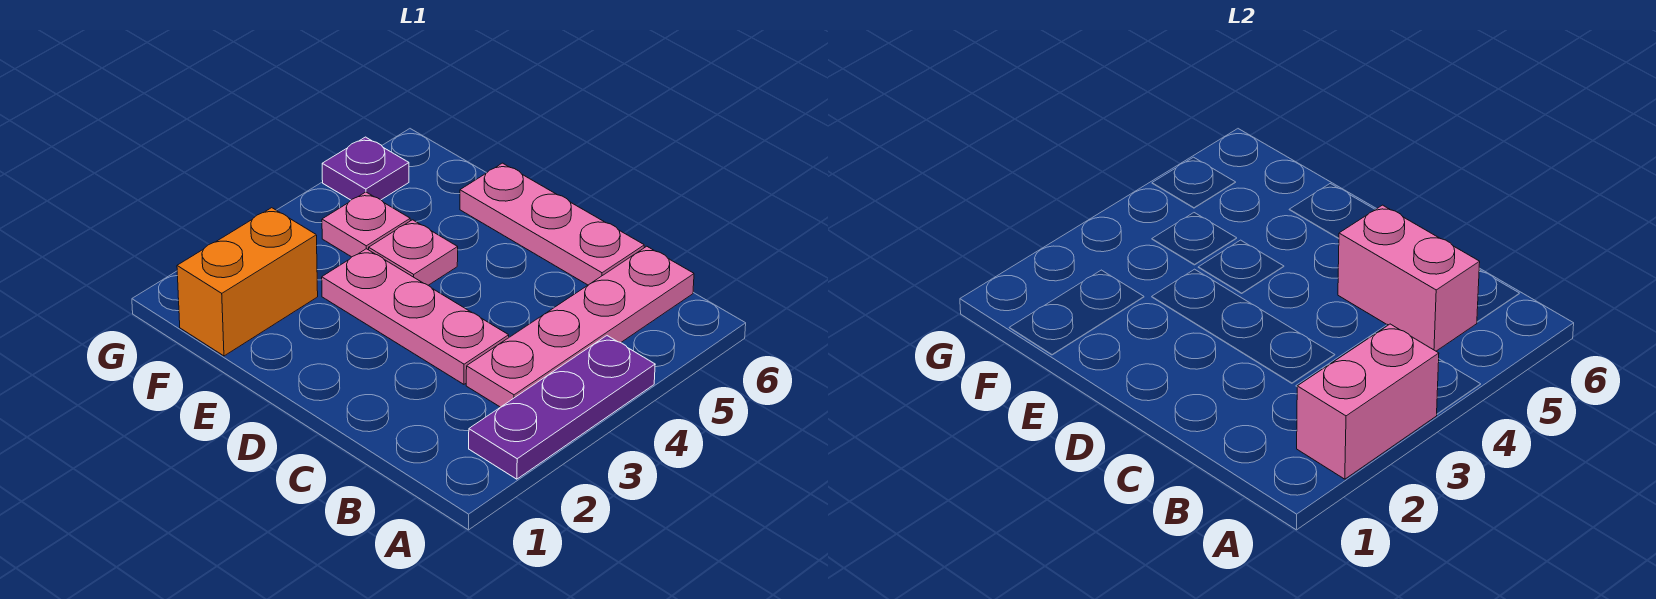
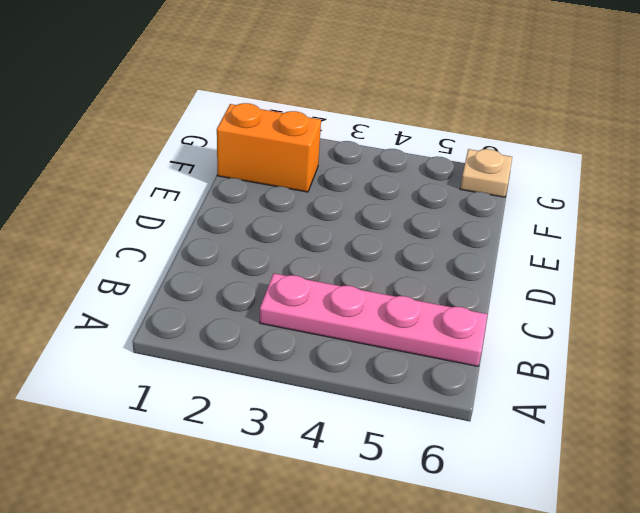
tan plate G6 level 1 -> none
none -> purple plate A2:A4 level 1
none -> pink plate C3:E3 level 1

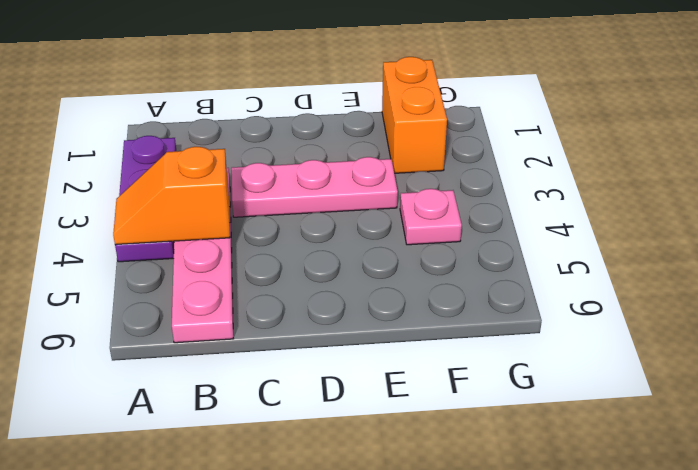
orange slope A4:B4 level 2 top B -> none
none -> pink plate C6:E6 level 1
none -> pink plate E4 level 1

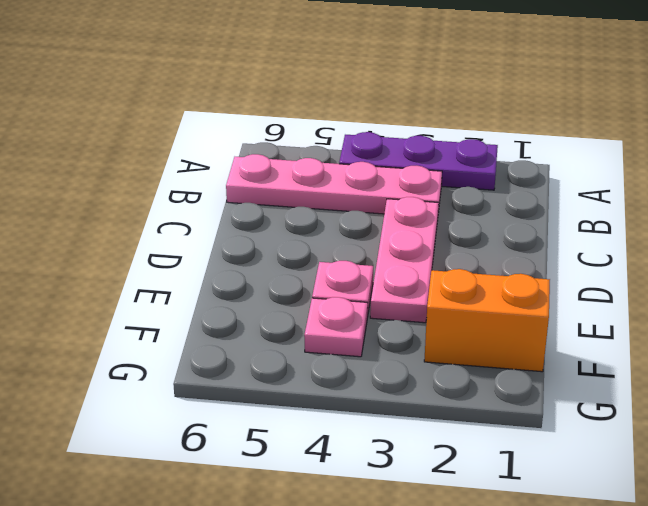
none -> pink plate C6:E6 level 1
none -> purple plate G5 level 1

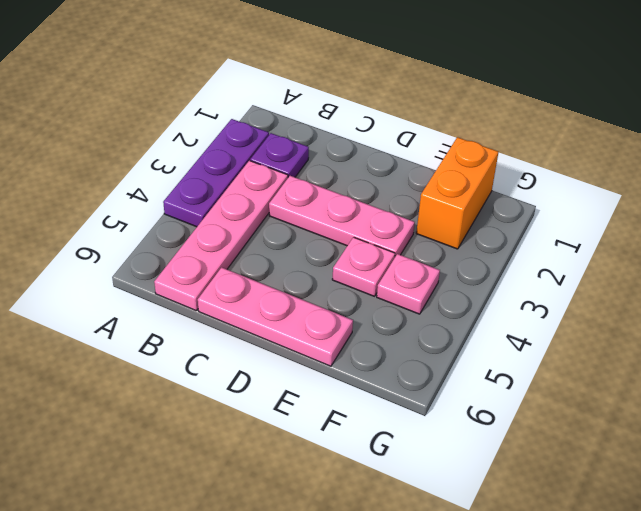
purple plate B2 level 1 -> purple plate G5 level 1
none -> pink brick A2:A3 level 2
none -> pink brick B5:C5 level 2

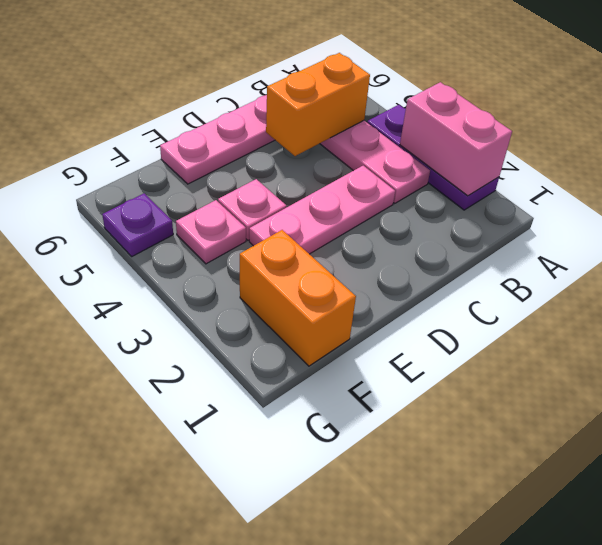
orange brick B5:C5 level 2 -> pink brick B5:C5 level 2

